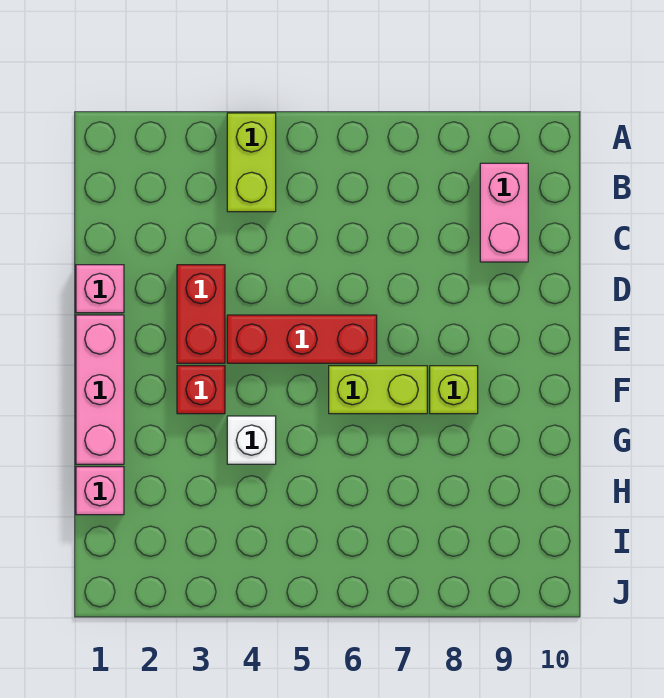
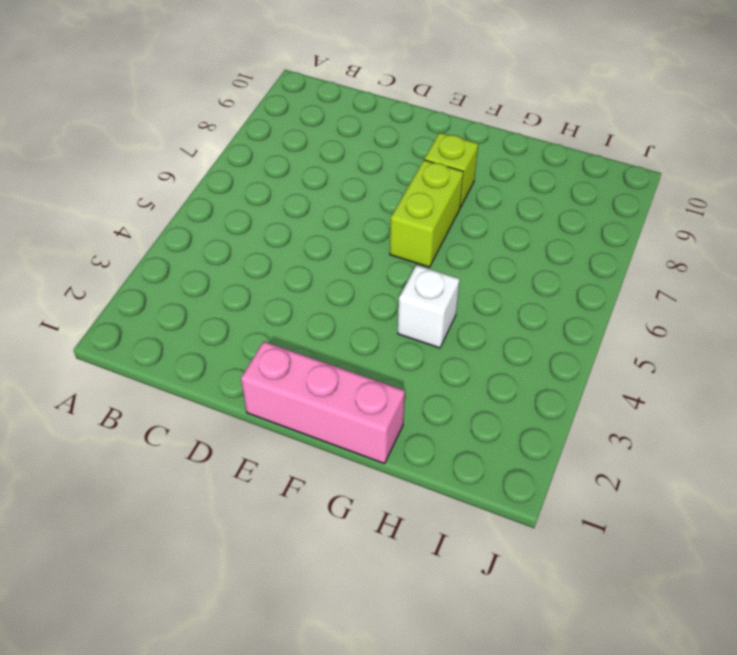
none -> lime brick A4:B4 level 1
none -> pink brick B9:C9 level 1

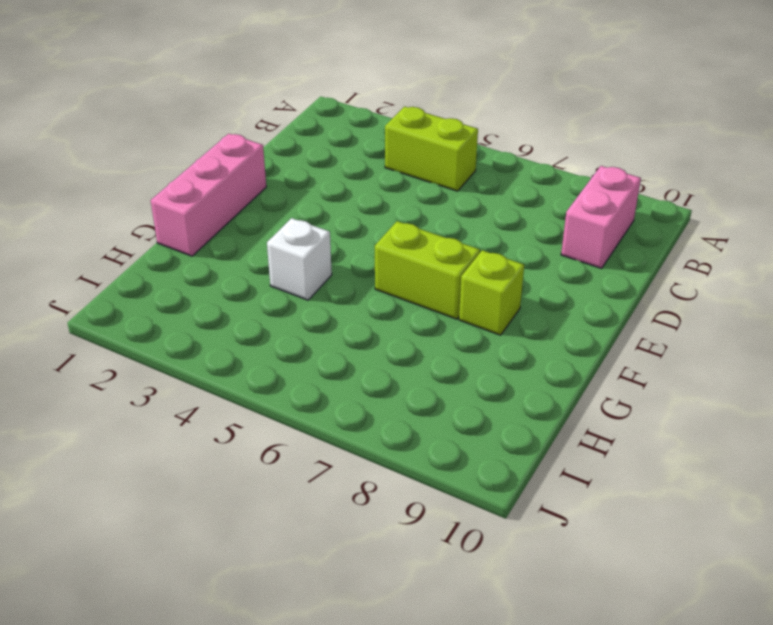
lime brick B4:B5 level 1 -> lime brick A4:B4 level 1
none -> pink brick D1 level 1
none -> red brick D3:E3 level 1

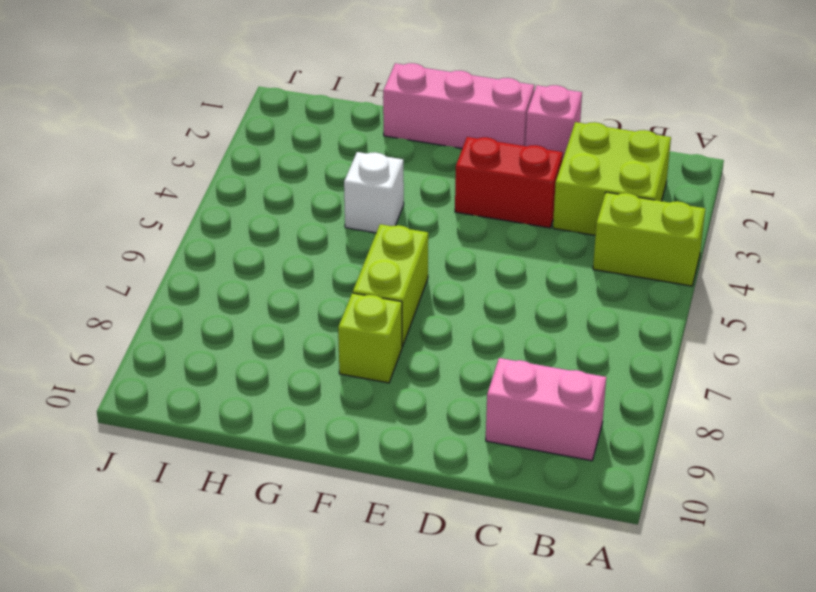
lime brick B2:C3 level 1 -> none
none -> red brick E4:E6 level 1
none -> red brick F3 level 1

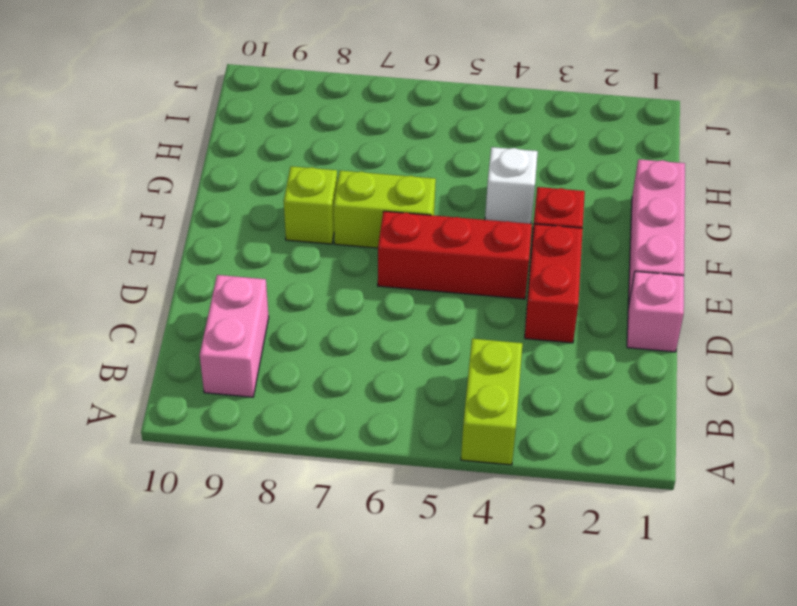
none -> pink brick H1 level 1

